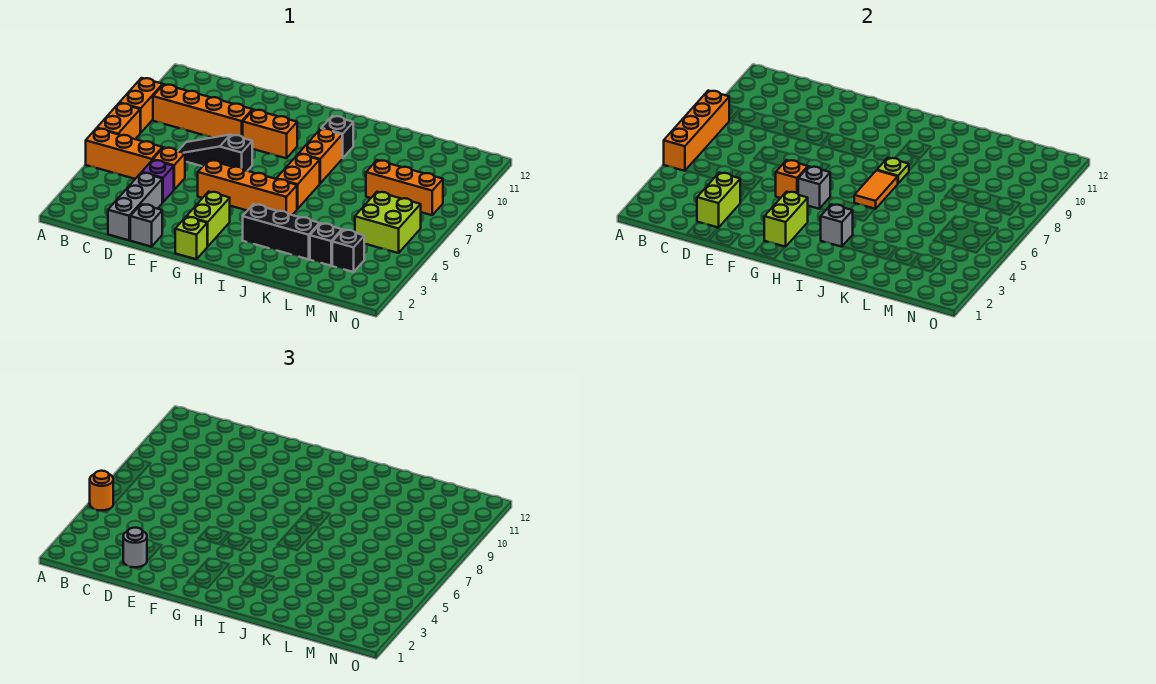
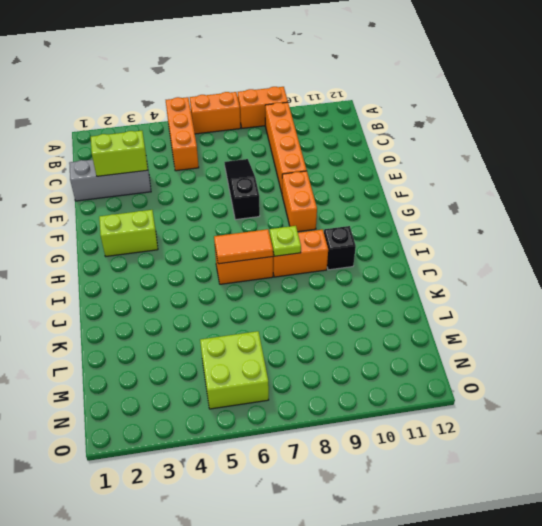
none -> purple brick D4 level 1
none -> orange brick D5 level 1
none -> grey brick E1 level 1
none -> orange brick F5:I5 level 1

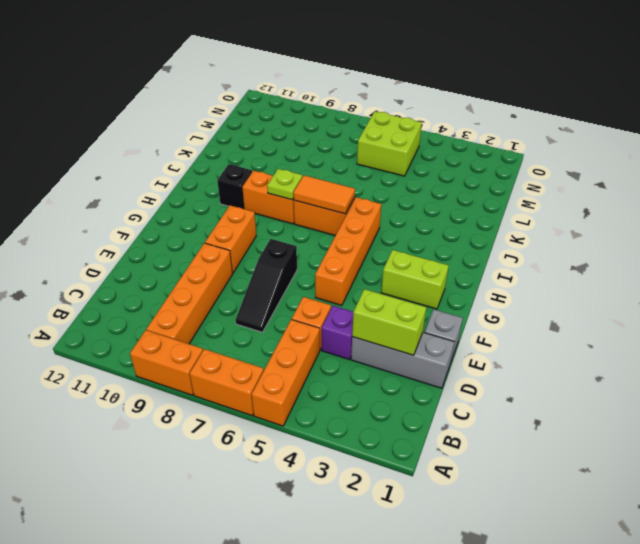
none -> lime brick G1 level 1
none -> black brick I3:K3 level 1
none -> black brick L3 level 1
none -> orange brick L8:N8 level 1

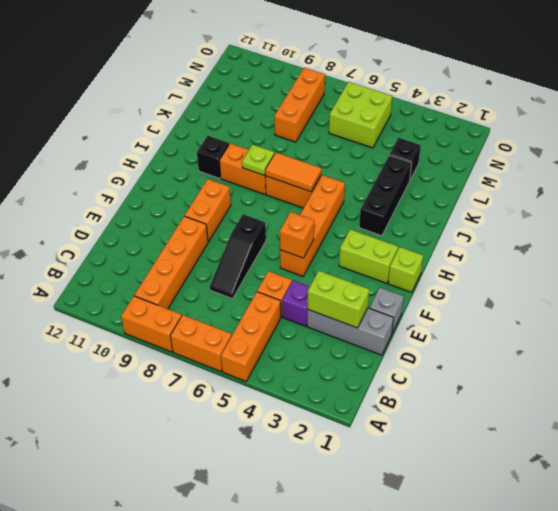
none -> black brick M3 level 1
none -> orange brick A5:A8 level 2
none -> lime brick G2:G3 level 2
none -> grey brick G5 level 2

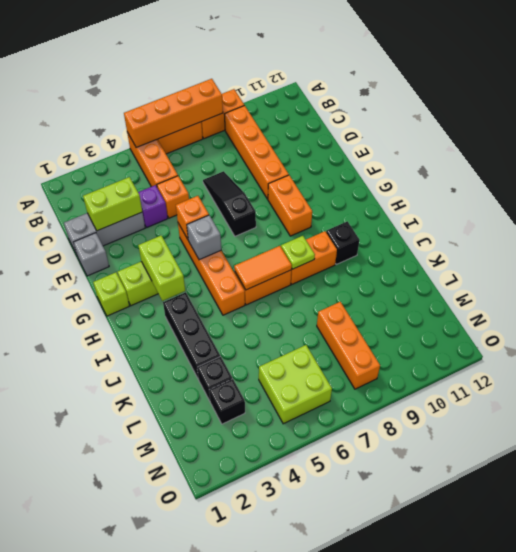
lime brick G3:H3 level 2 -> lime brick G2:G3 level 2
none -> grey brick I3 level 2
none -> orange round brick A5 level 3
none -> grey round brick D2 level 3

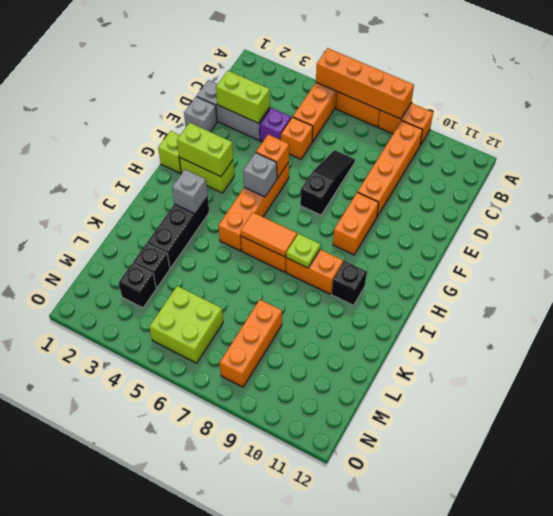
none -> orange round brick A5 level 3
none -> grey round brick D2 level 3

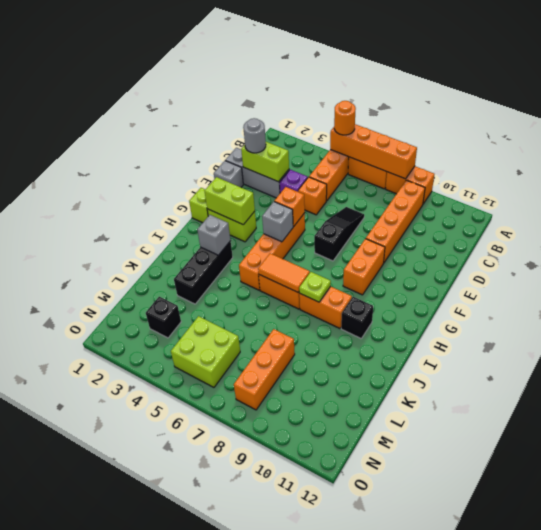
none -> black brick L3 level 1

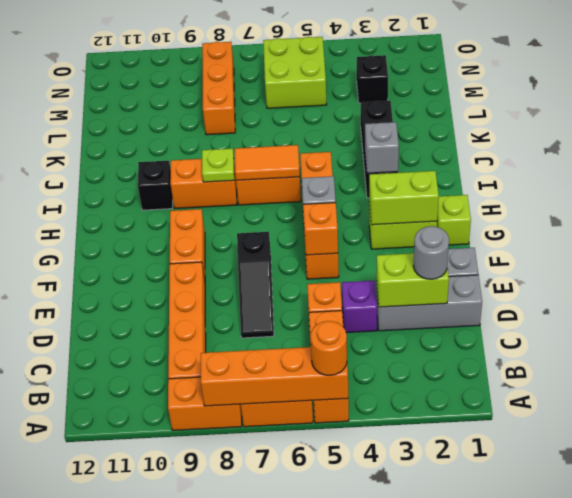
none -> black brick L3 level 1

